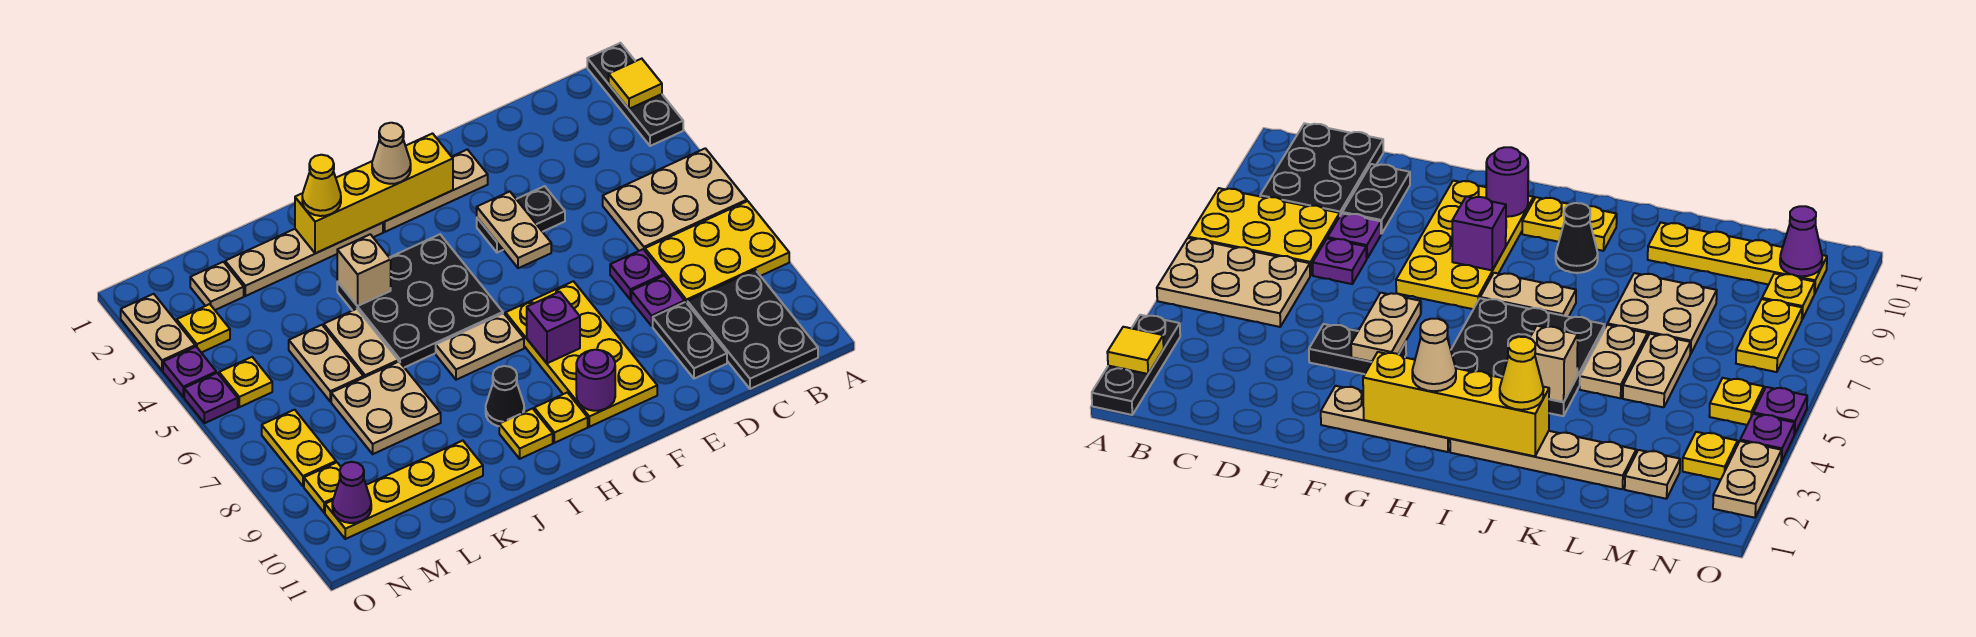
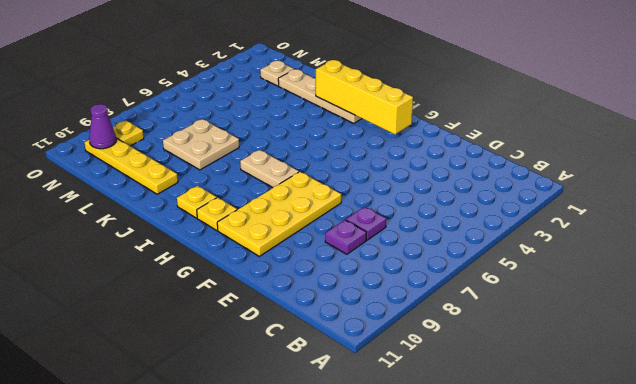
none -> black plate A1:A3 level 1
none -> tan plate A5:C6 level 1
none -> yellow plate A7:C8 level 1
none -> black plate B9:C11 level 1

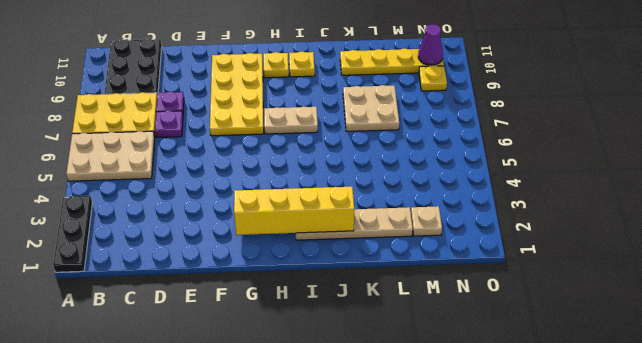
none -> black plate D9:D10 level 1
none -> black plate E4:F4 level 1
none -> tan plate F2:H2 level 1
none -> black plate H4:J6 level 1

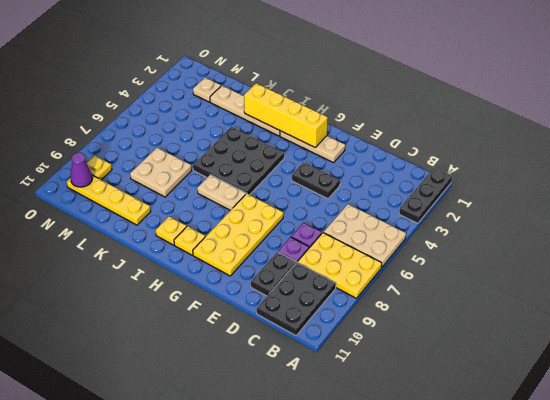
none -> black cone I9 level 1
none -> tan plate K5:K6 level 1
none -> tan plate L5:L6 level 1
none -> yellow plate N3 level 1

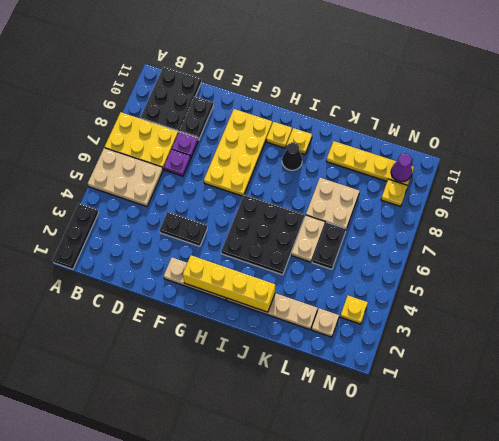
black plate L5:L6 level 1 -> tan plate L5:L6 level 1
none -> tan plate H7:I7 level 1
none -> yellow plate N5 level 1
none -> yellow plate N7:N8 level 1
none -> tan plate O2:O3 level 1

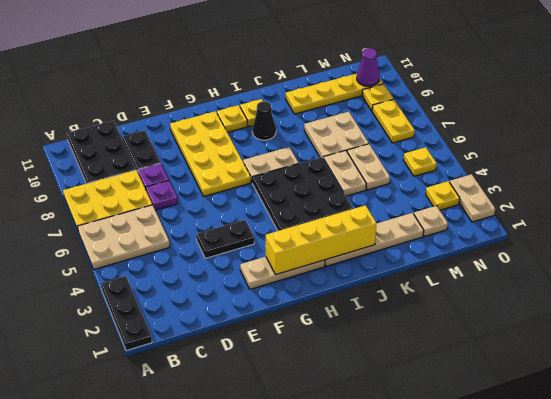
none -> purple plate O4 level 1
none -> purple plate O5 level 1
none -> yellow tile A2 level 2
none -> tan plate F4:F5 level 2

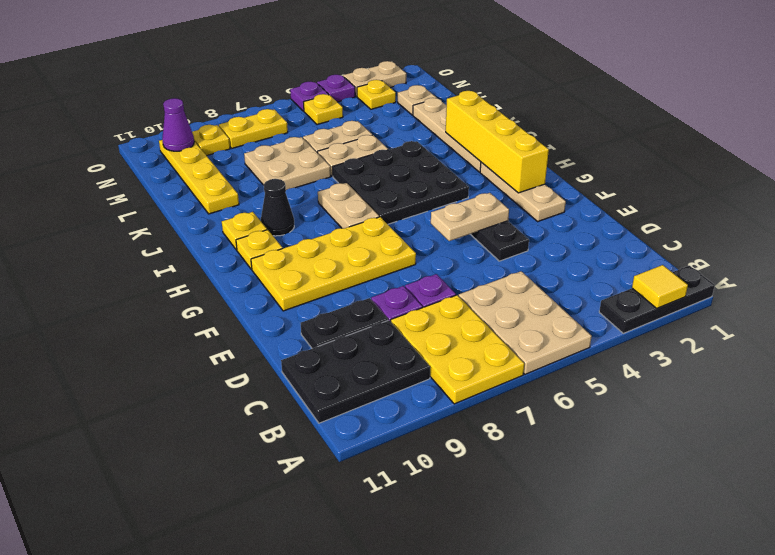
none -> purple brick G8 level 2
none -> purple round brick G10 level 2
none -> tan brick J4 level 2
none -> tan cone H2 level 3

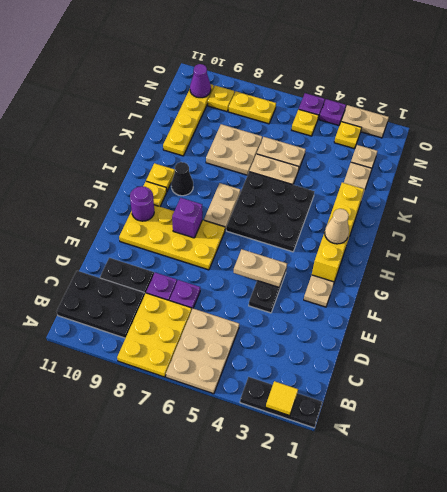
none -> tan brick J4 level 2
none -> yellow cone J2 level 3

